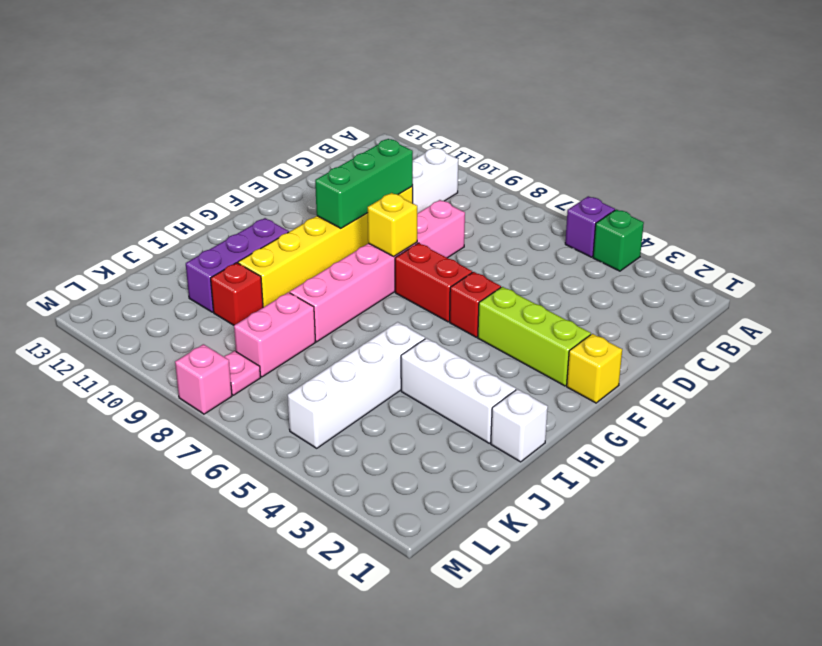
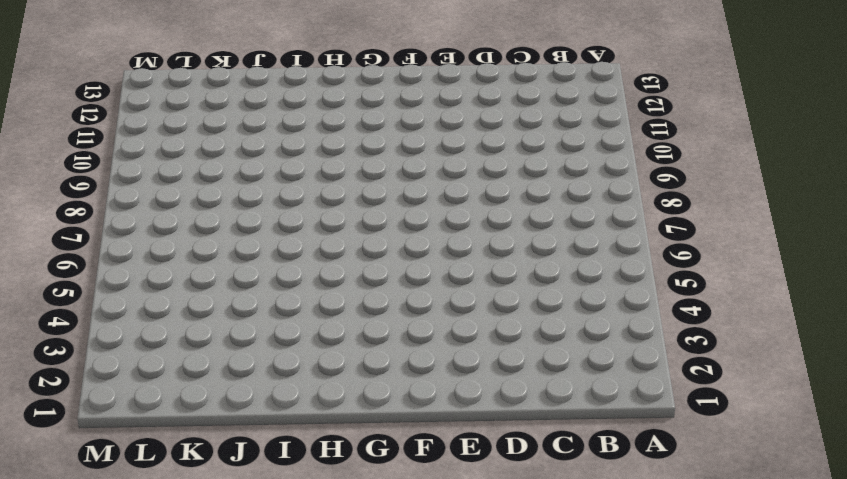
none -> green brick A4 level 1
none -> purple brick A5 level 1
none -> white brick B10:C10 level 1

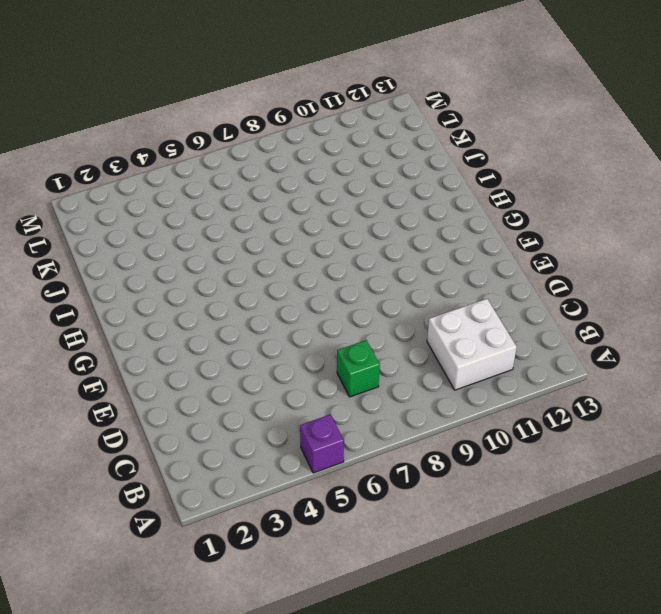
white brick B10:C11 level 1 -> white brick B10:C10 level 1
green brick C7 level 1 -> green brick A4 level 1
none -> pink brick D8:I8 level 1
none -> yellow brick D10:I10 level 1
none -> yellow brick F1 level 1

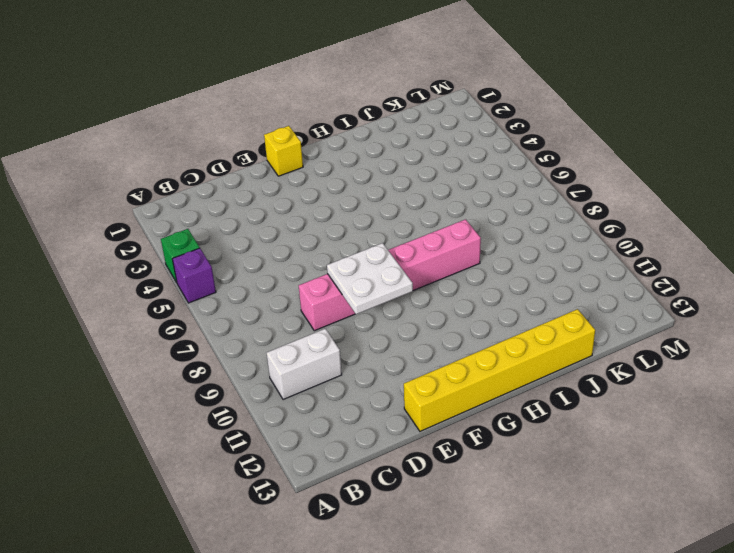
white plate E8:F9 level 2 -> yellow brick F8 level 2
yellow brick E13:J13 level 1 -> yellow brick D10:I10 level 1
none -> lime brick F2:F4 level 1
none -> red brick F5 level 1
none -> red brick F6:F7 level 1

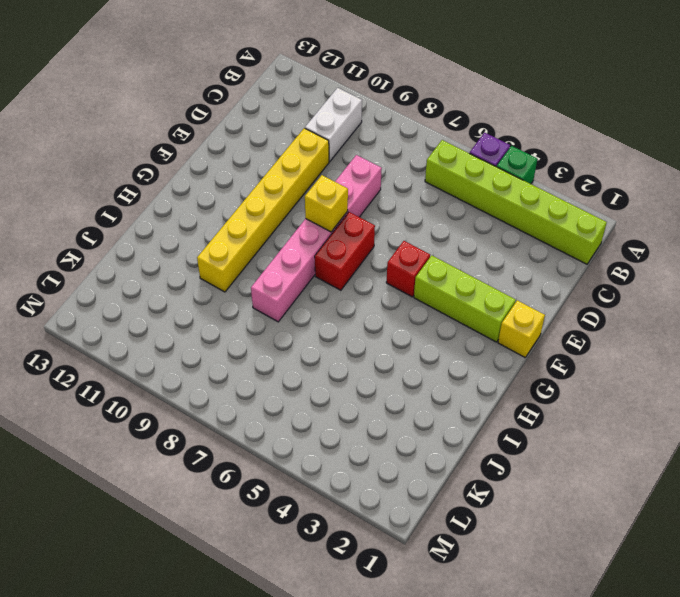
lime brick B1:B6 level 1 -> none
red brick F7:G7 level 1 -> red brick F6:F7 level 1
none -> purple brick H11:J11 level 1
none -> white brick I1 level 1
none -> white brick I2:I4 level 1

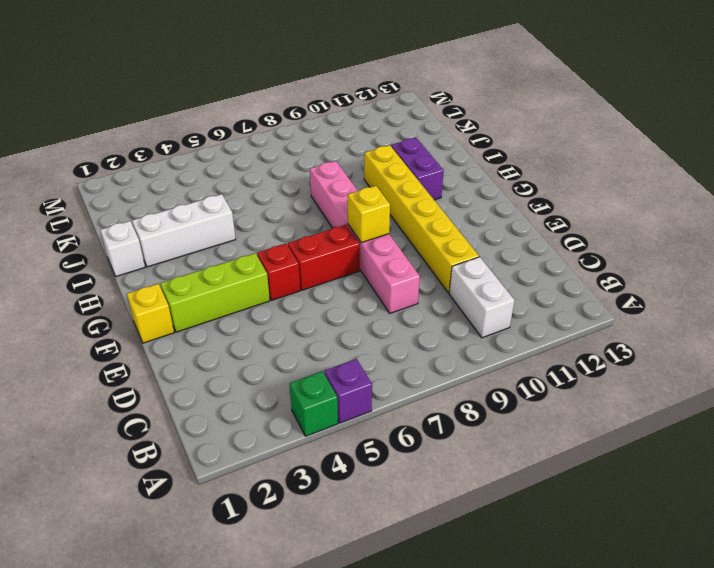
purple brick H11:I11 level 1 -> purple brick H11:J11 level 1
none -> white brick I5:L5 level 1
none -> pink brick J8:K8 level 1
none -> red brick J10 level 1

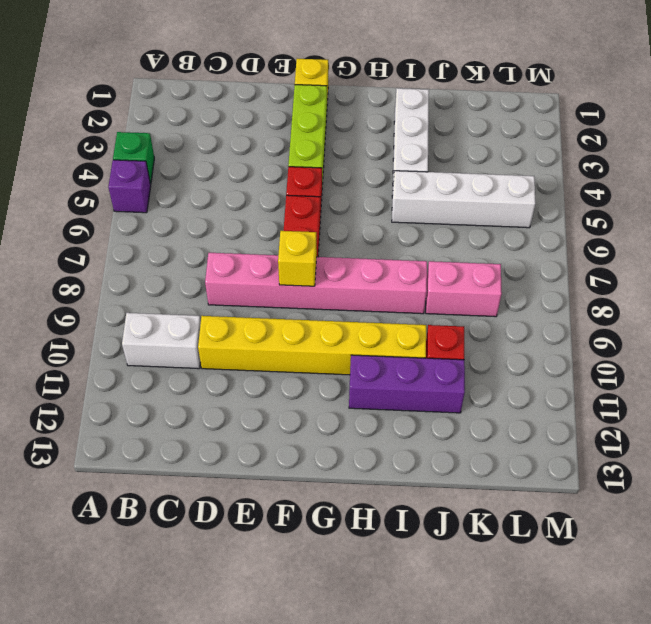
none -> white brick I1 level 1
none -> pink plate L8 level 1
none -> pink brick M8 level 1

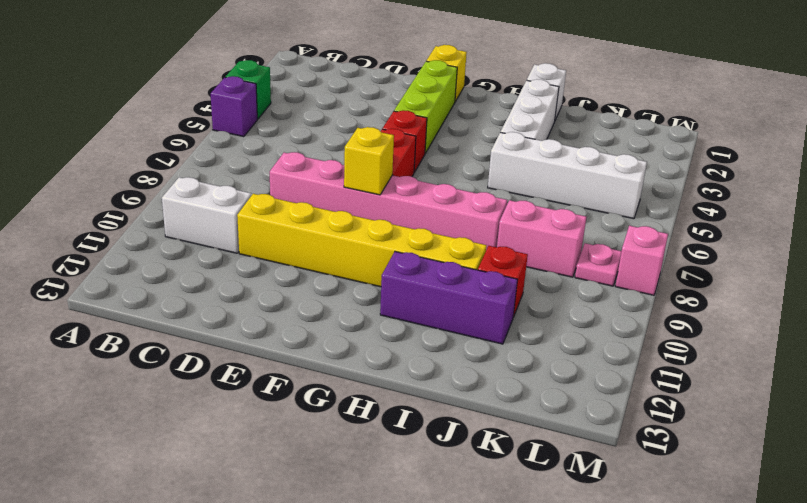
none -> green brick D10:F10 level 2

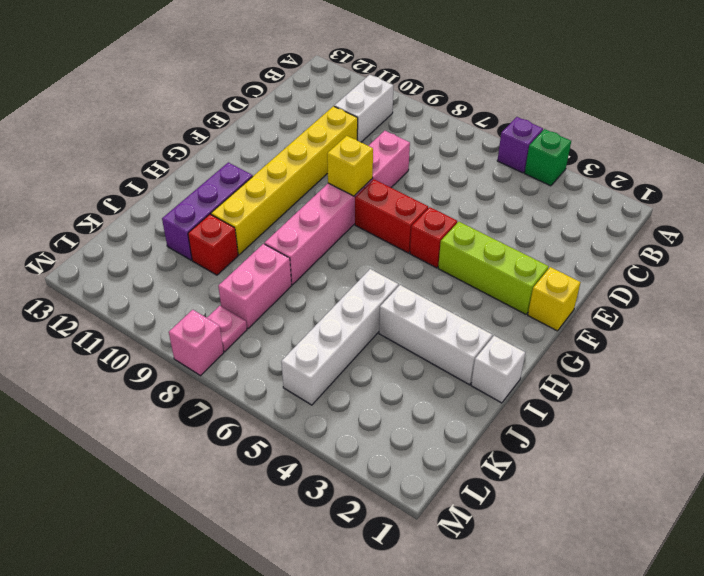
none -> green brick D10:F10 level 2

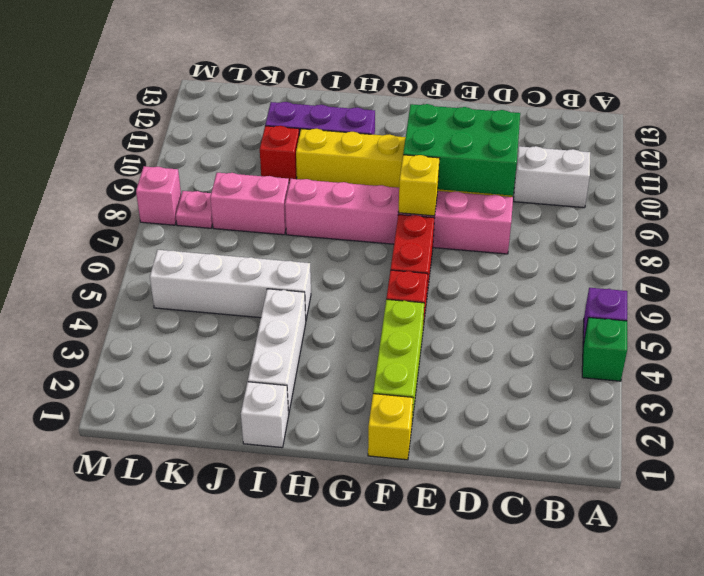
green brick D9:F10 level 2 -> green brick D10:F10 level 2

